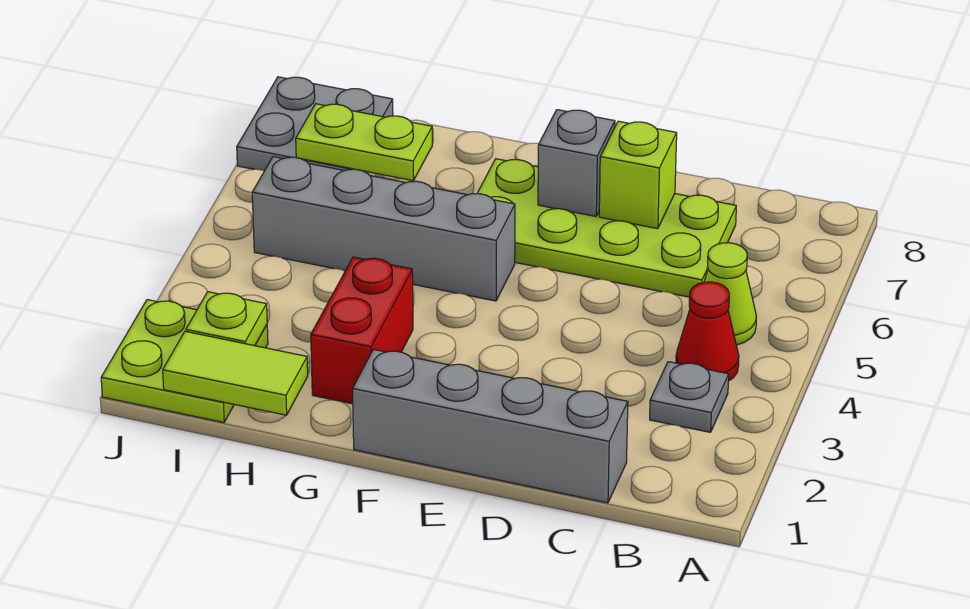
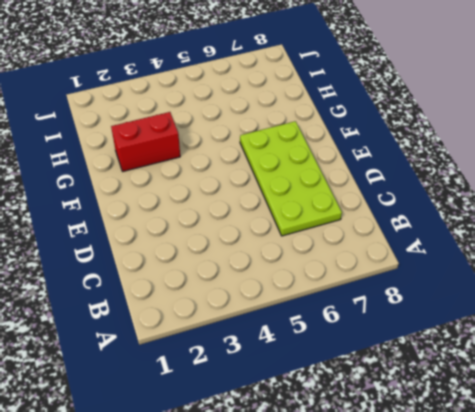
none -> grey plate B3 level 1
none -> red cone B4 level 1
none -> lime cone B5 level 1

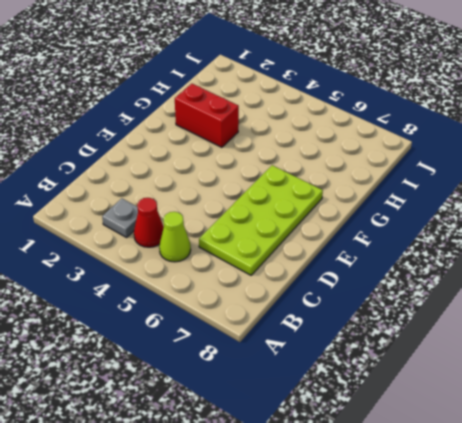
none -> grey brick C1:F1 level 1
none -> grey brick F5:I5 level 1
none -> lime plate I1:J2 level 1

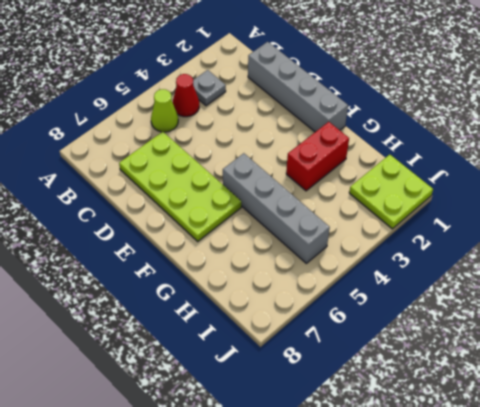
none -> grey plate I7:J8 level 1
none -> lime brick D7 level 2
none -> grey brick E7 level 2

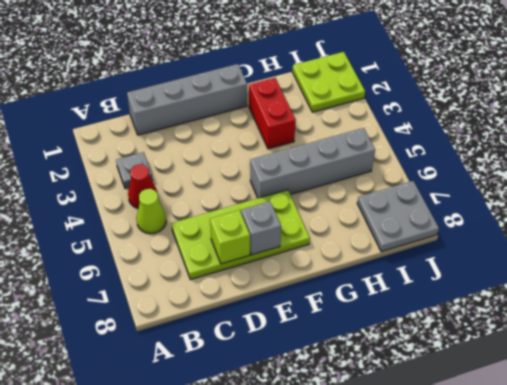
none -> lime tile H1:I1 level 2
none -> lime plate H7:I7 level 2
none -> lime plate I2 level 2

